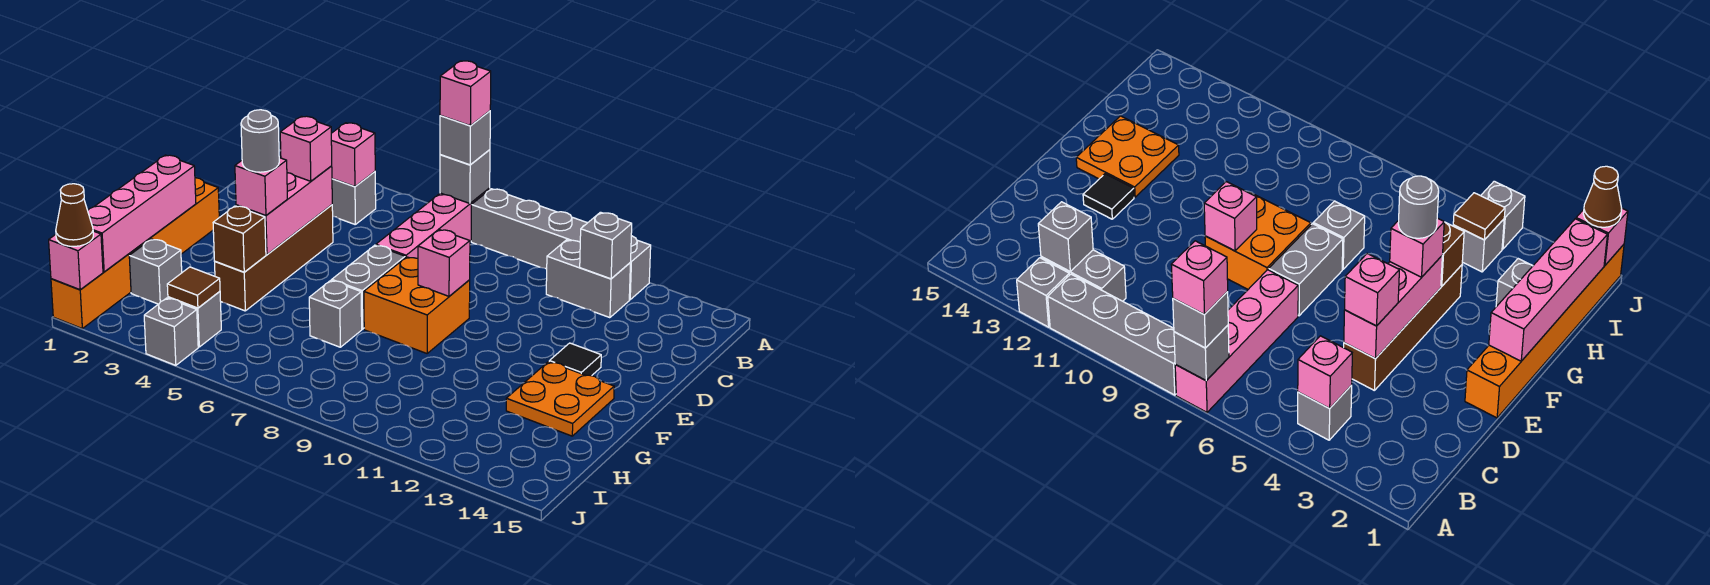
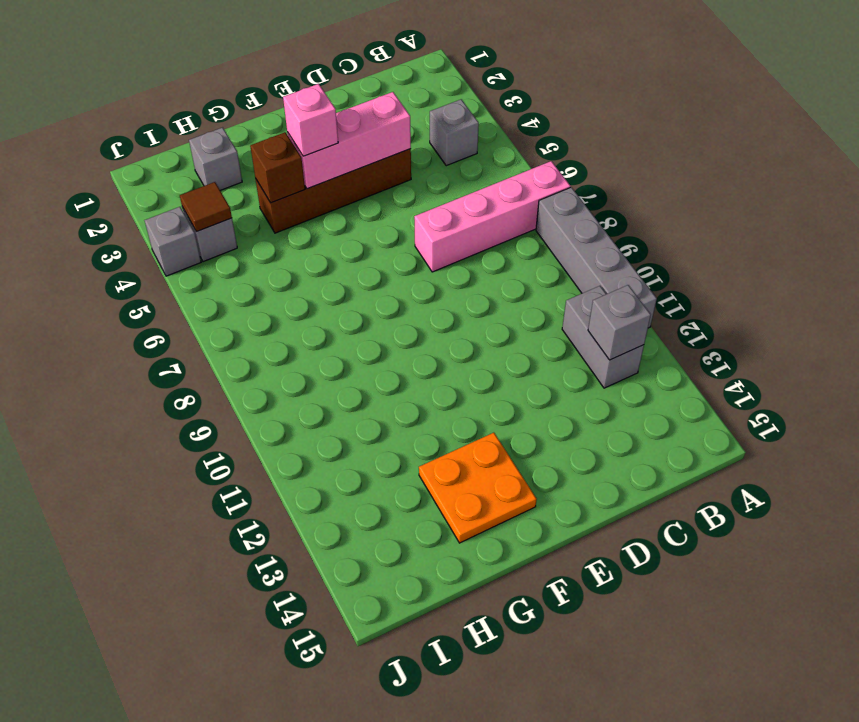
none -> grey brick A12 level 1
none -> orange brick E1:J1 level 1
none -> grey brick E7:F7 level 1
none -> orange brick E8:F9 level 1

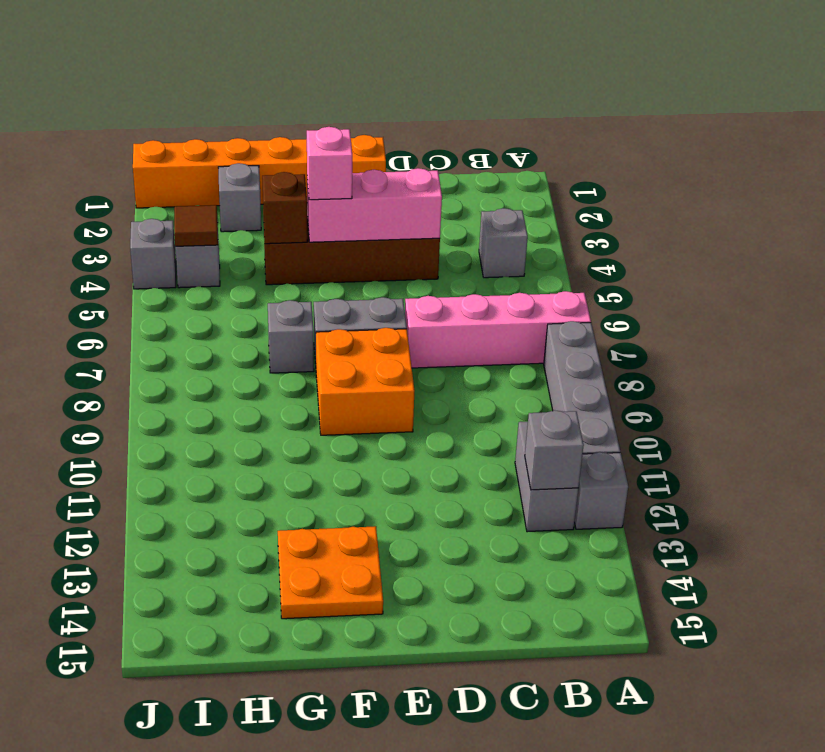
none -> black tile E13 level 1
none -> grey brick A7 level 2
none -> pink brick B4 level 2
none -> pink brick E9 level 2

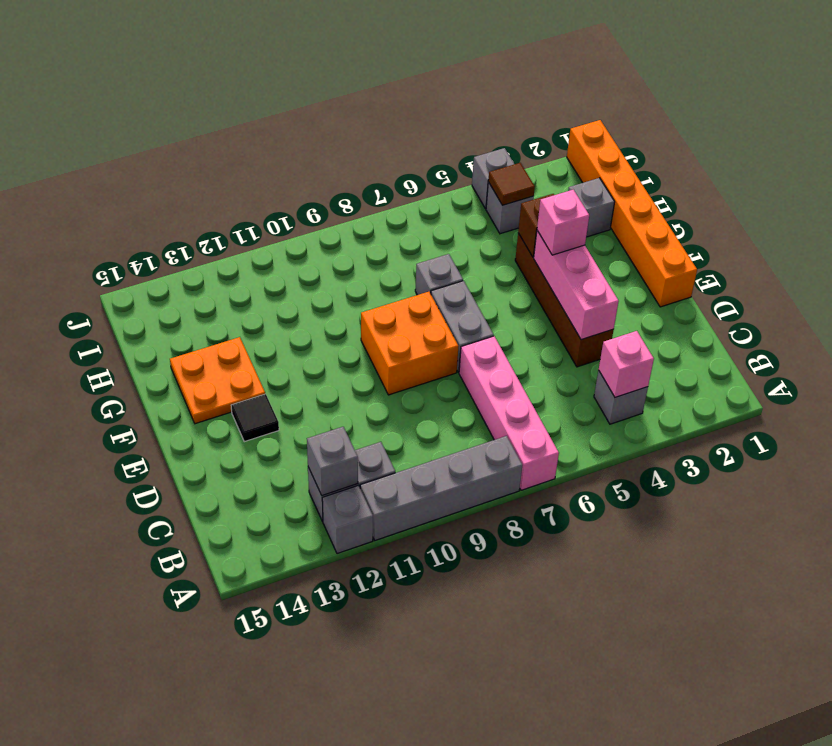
none -> grey brick A7 level 2
none -> pink brick E9 level 2
none -> pink brick F1:I1 level 2
none -> pink brick J1 level 2

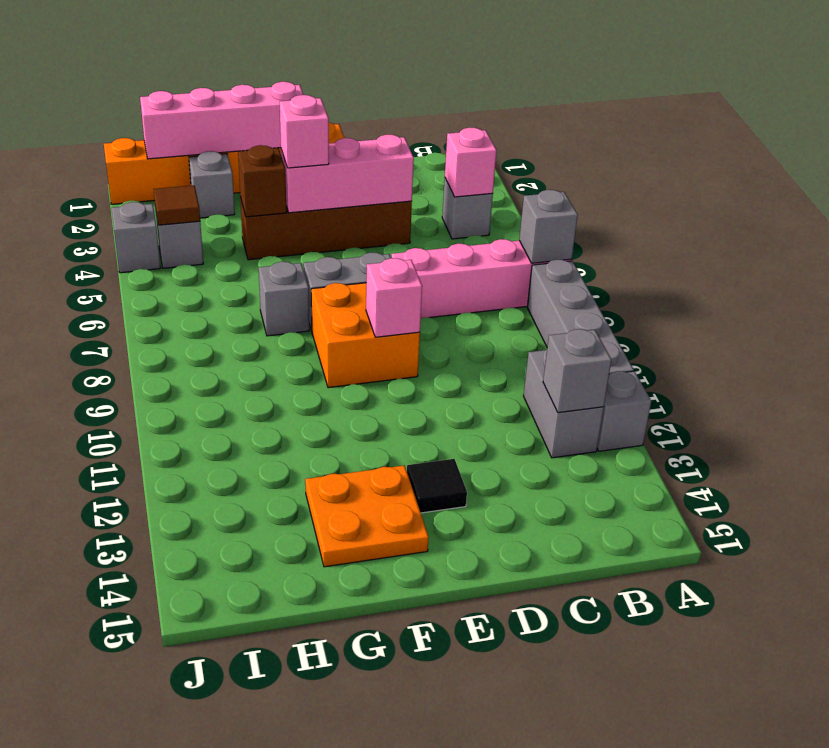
none -> pink brick J1 level 2
none -> grey brick A7 level 3
none -> pink brick D4 level 3
none -> brown cone J1 level 3

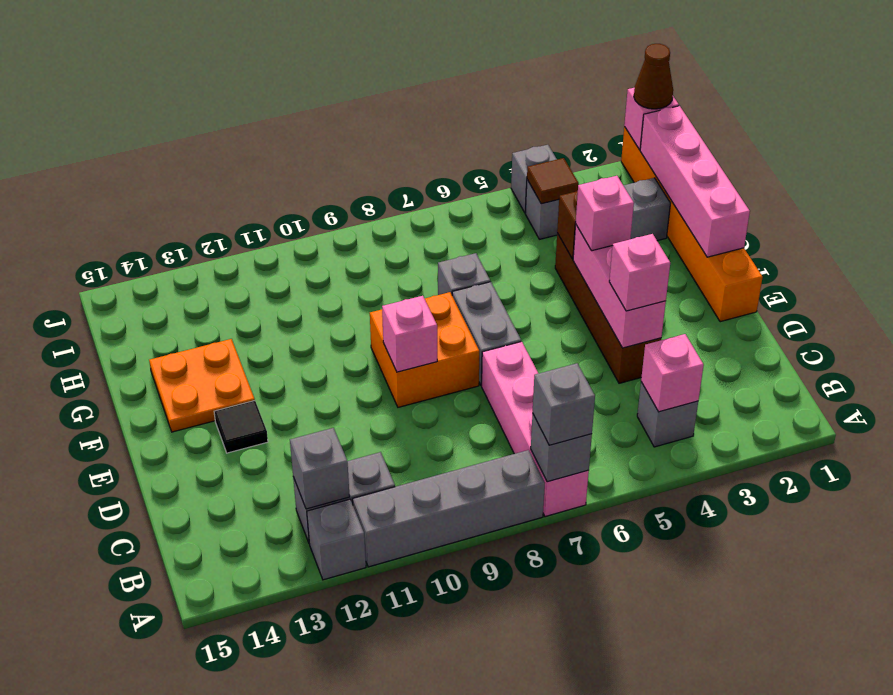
none -> pink brick A7 level 4
none -> grey round brick F4 level 4

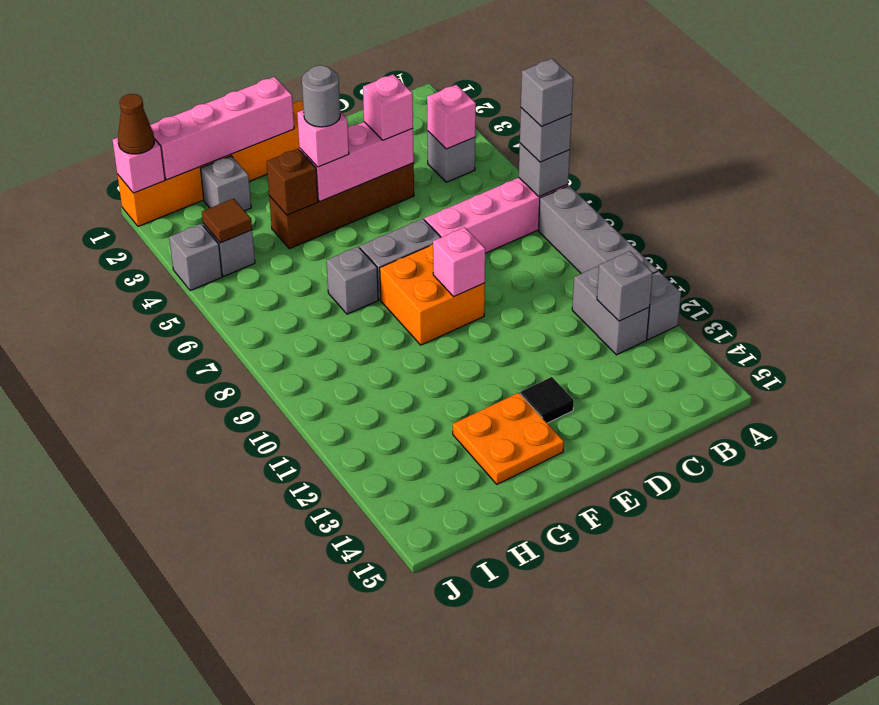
grey brick A7 level 4 -> pink brick A7 level 4

